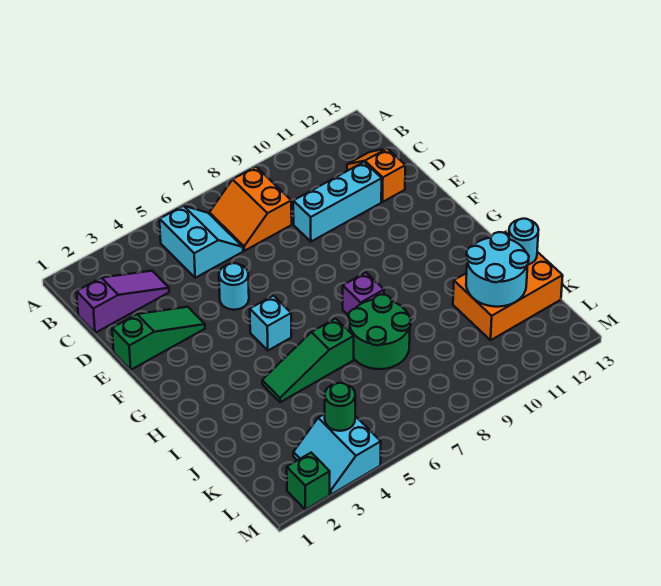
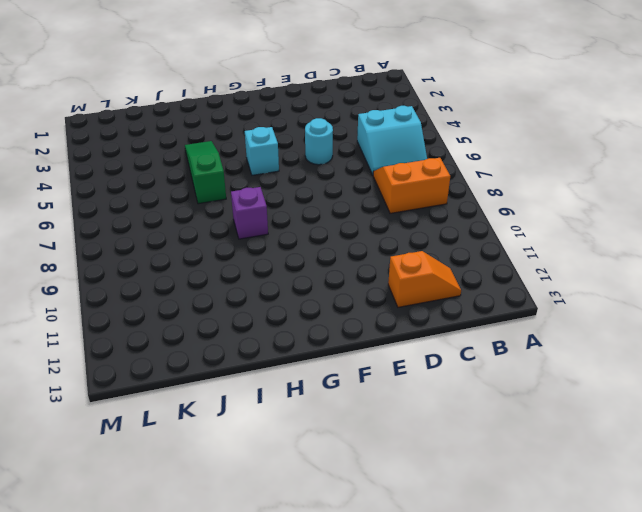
none -> purple slope C1:C3 level 1 top 1
none -> cyan brick D9:D11 level 1
none -> green slope E1:E3 level 1 top 1

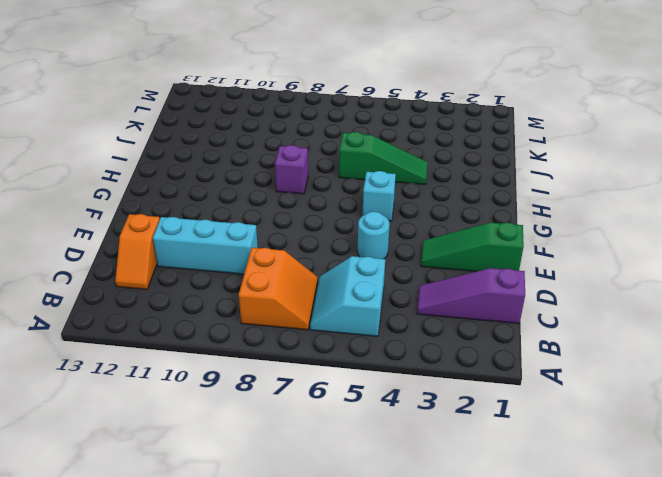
none -> green round brick I7:J8 level 1
none -> orange brick J11:K13 level 1
none -> cyan slope L3:M4 level 1 top 4

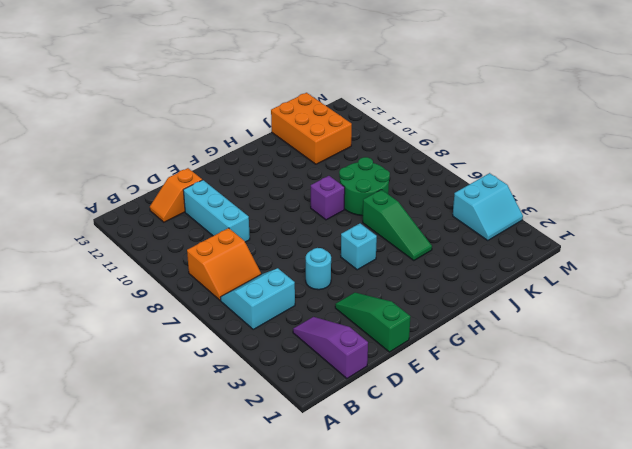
none -> green brick M2 level 1
none -> cyan round brick J11:K12 level 2
none -> cyan round brick J13 level 2

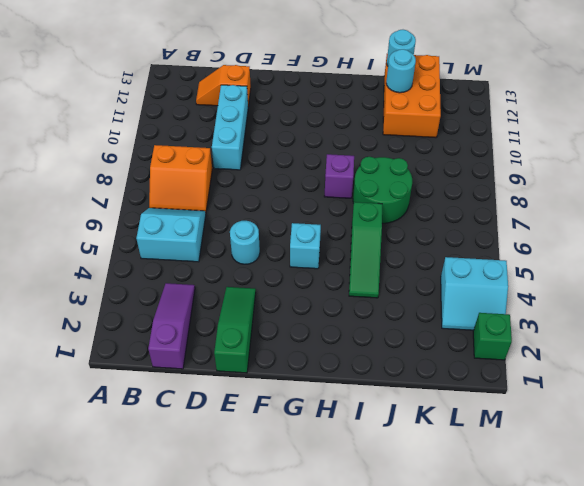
cyan round brick J12 level 2 -> cyan round brick J11:K12 level 2
none -> green round brick L4 level 2

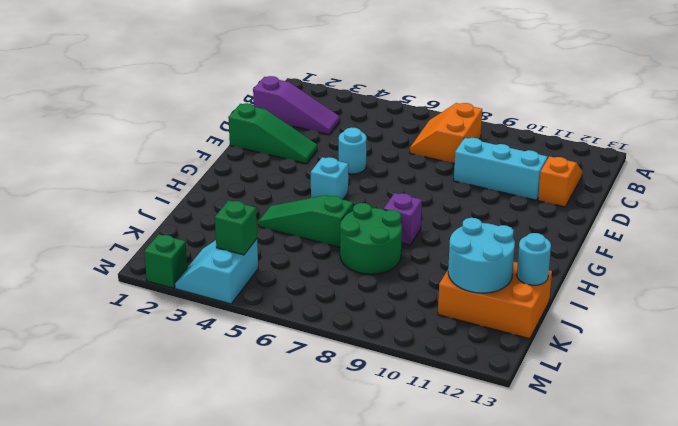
green brick L4 level 2 -> green round brick L4 level 2
none -> cyan slope B5:C6 level 1 top 5

